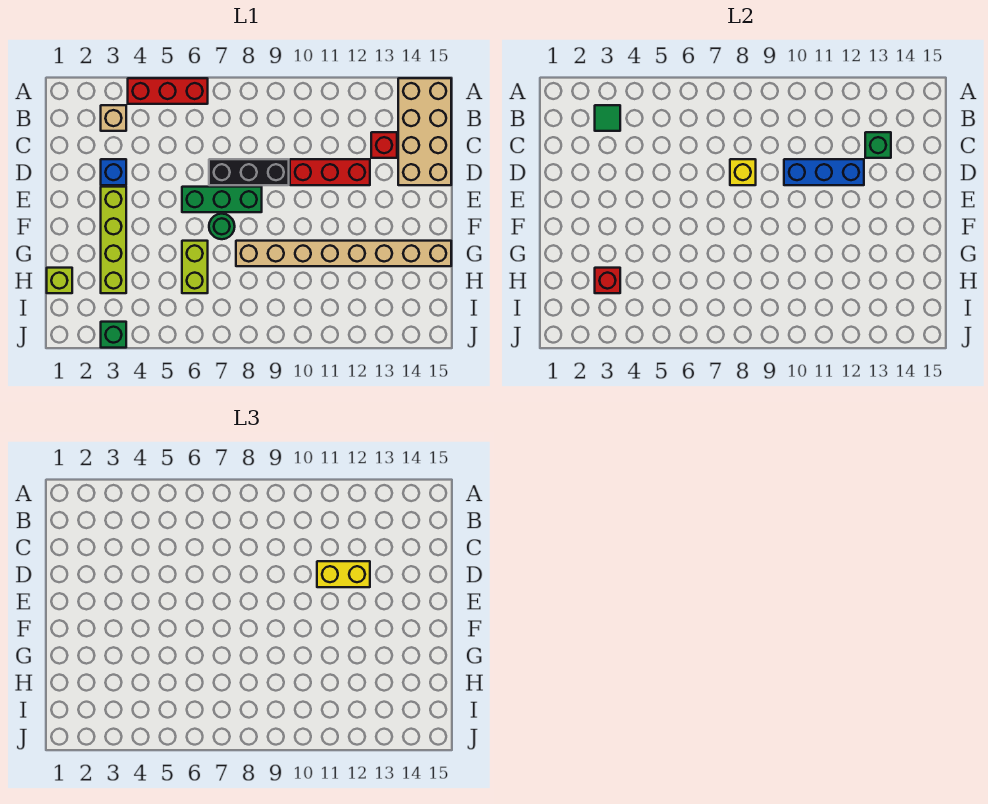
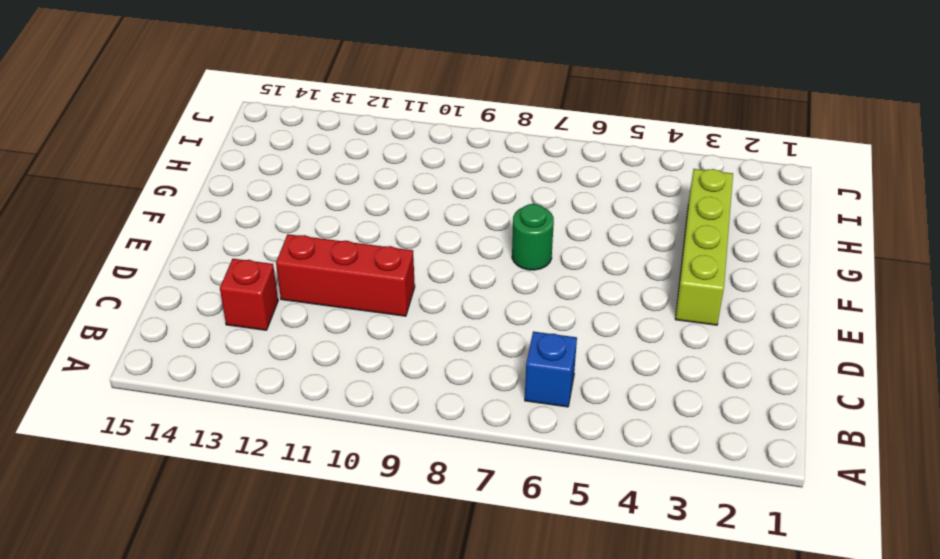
blue brick B6 level 1 -> blue brick D3 level 1
none -> red brick A4:A6 level 1
none -> tan brick A14:D15 level 1
none -> tan brick B3 level 1

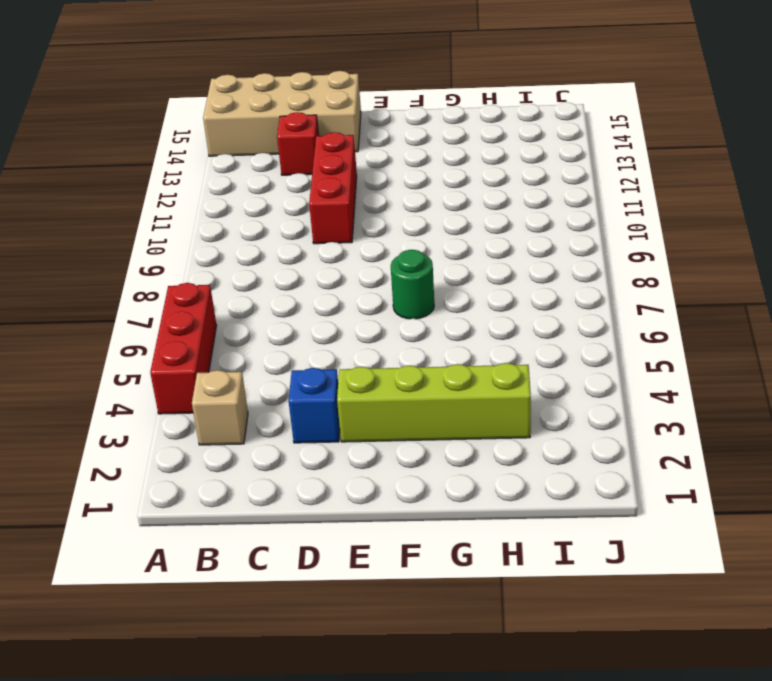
none -> black brick D7:D9 level 1
none -> green brick E6:E8 level 1
none -> lime brick G6:H6 level 1

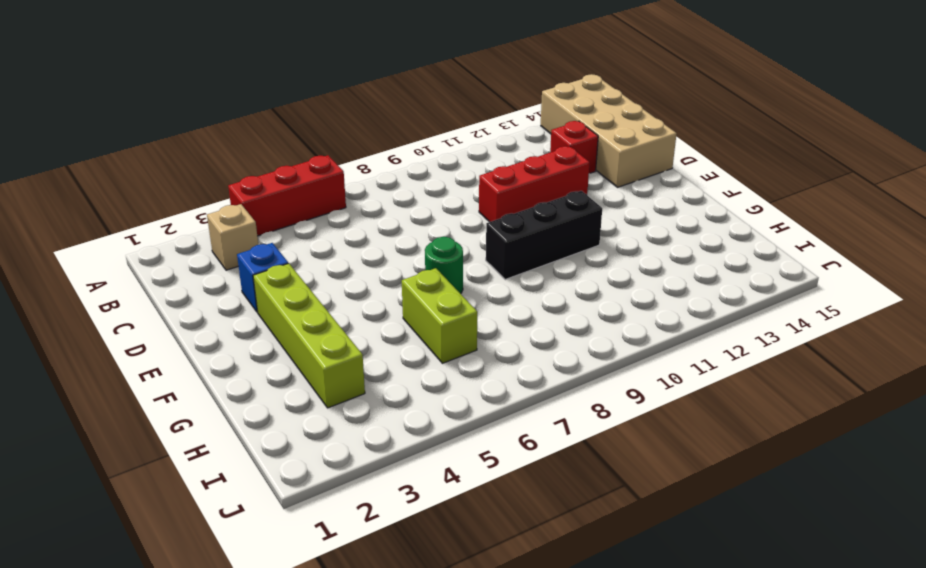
black brick F9:F11 level 1 -> black brick D7:D9 level 1
none -> green brick E6:E8 level 1
none -> tan brick G8:G15 level 1
none -> lime brick H1 level 1

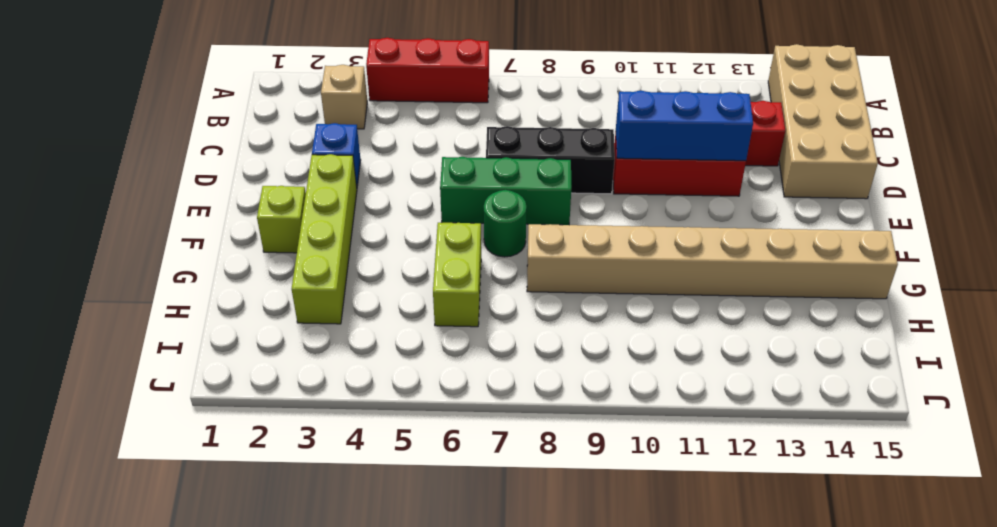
lime brick F2 level 1 -> lime brick H1 level 1
none -> green brick J3 level 1
none -> green tile B3 level 2
none -> green brick C13 level 2

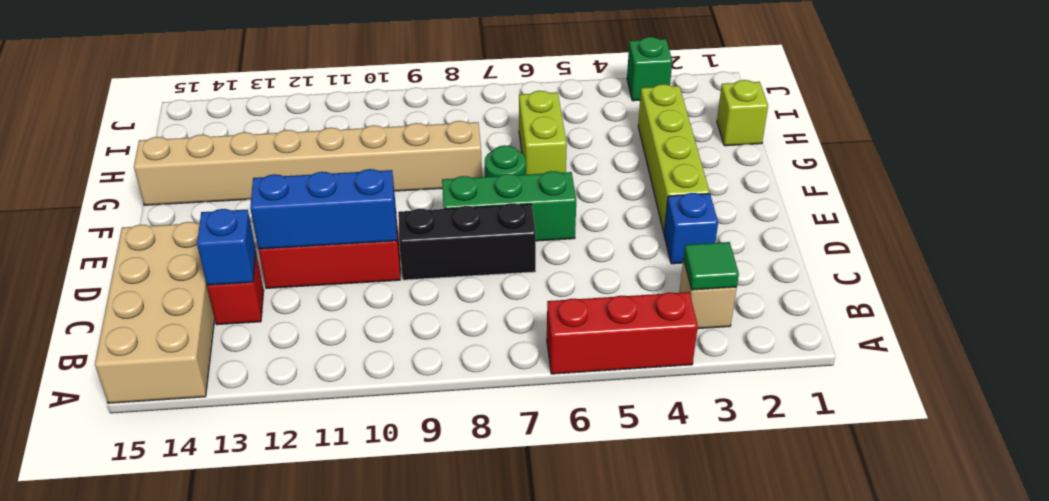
blue brick C13 level 2 -> green brick C13 level 2
none -> yellow brick D8 level 2
none -> red brick H3 level 2
none -> yellow brick D11:D12 level 3

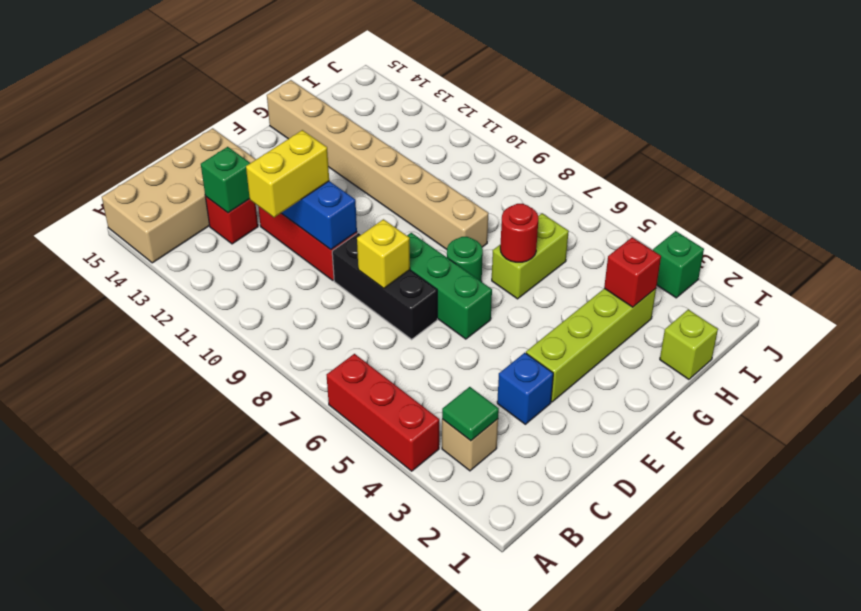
yellow brick C11:D11 level 3 -> yellow brick D11:D12 level 3
red round brick G6 level 2 -> none

